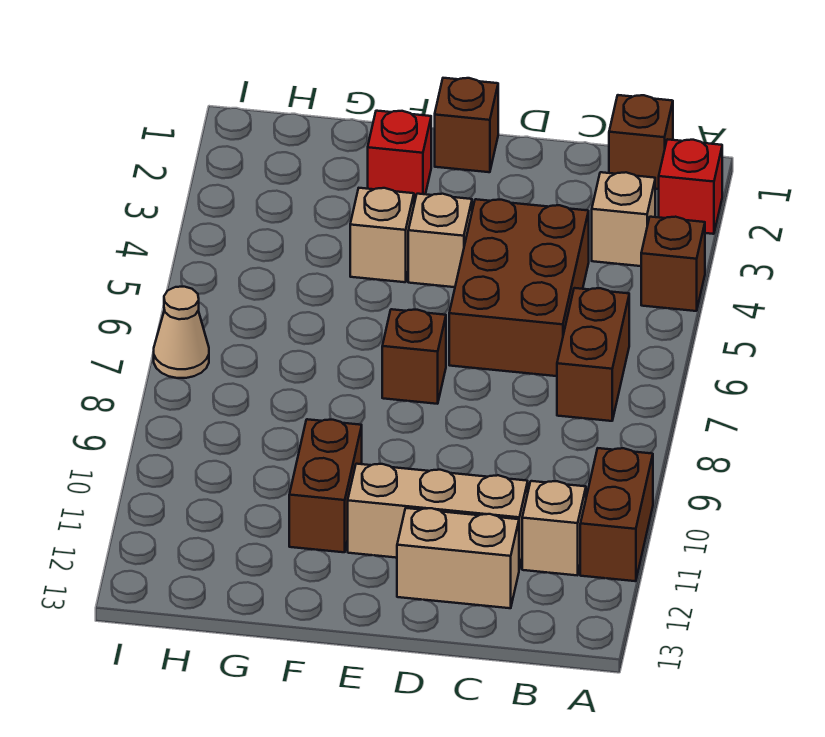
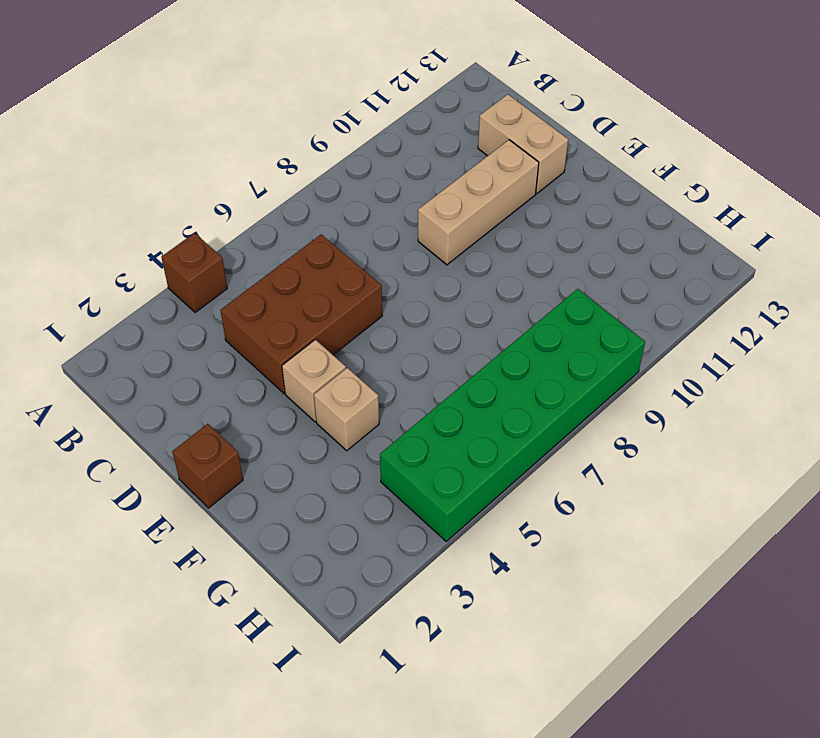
tan brick D9:D11 level 1 -> tan brick C11:E11 level 1
green brick H4:I9 level 1 -> tan cone I7 level 1
none -> red brick A2 level 1
none -> brown brick A10:A11 level 1
none -> brown brick B1 level 1

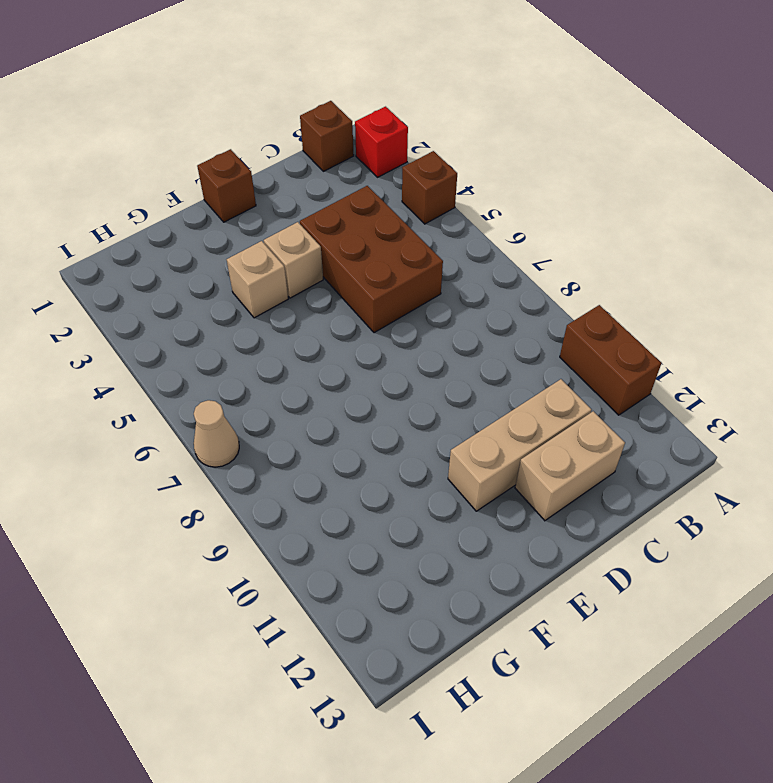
none -> tan brick B3 level 1
none -> brown brick B6:B7 level 1
none -> tan brick B11 level 1

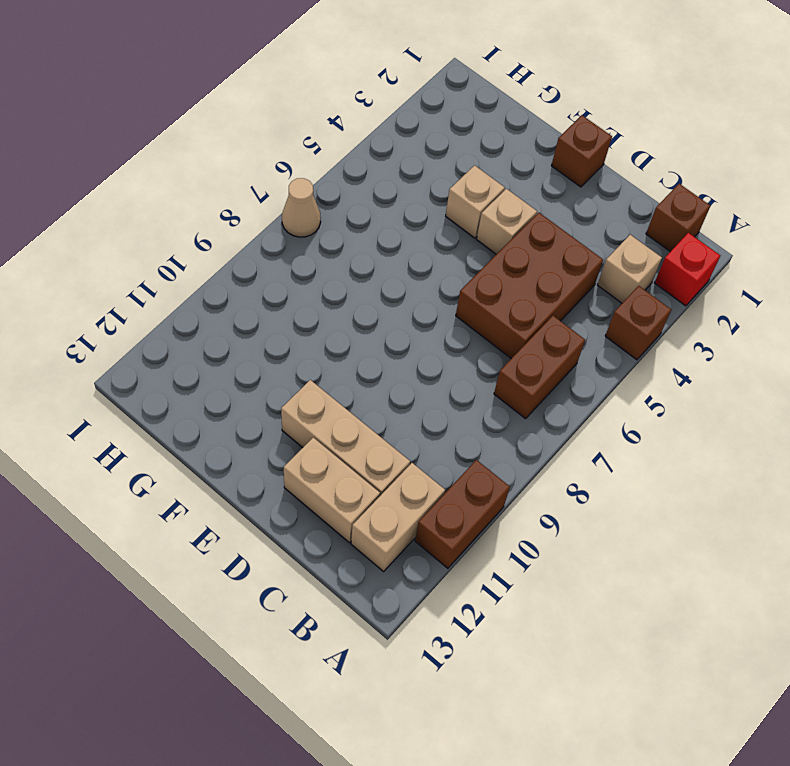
tan brick B11:B12 level 1 -> tan brick B11 level 1
none -> brown brick E7 level 1
none -> red brick F2 level 1
none -> brown brick F10:F11 level 1

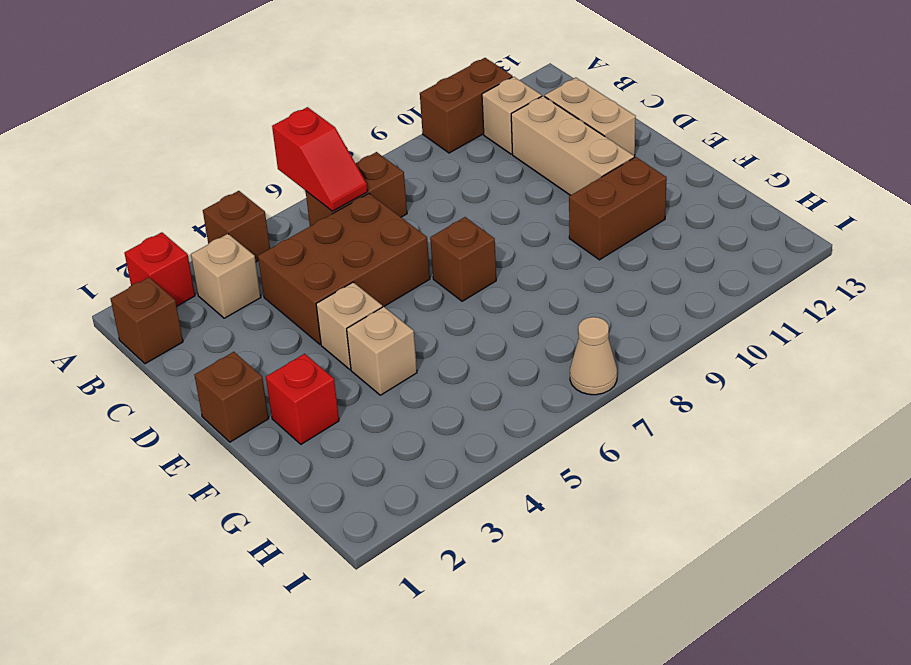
red slope A6:B6 level 2 top A -> none

